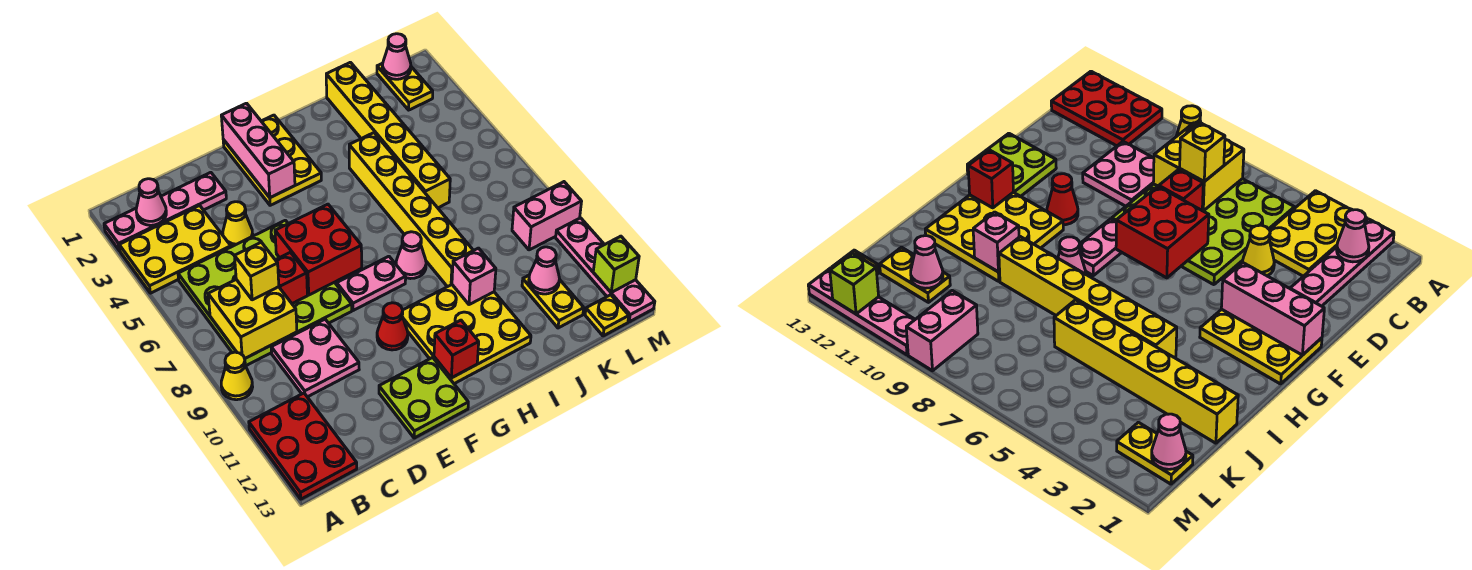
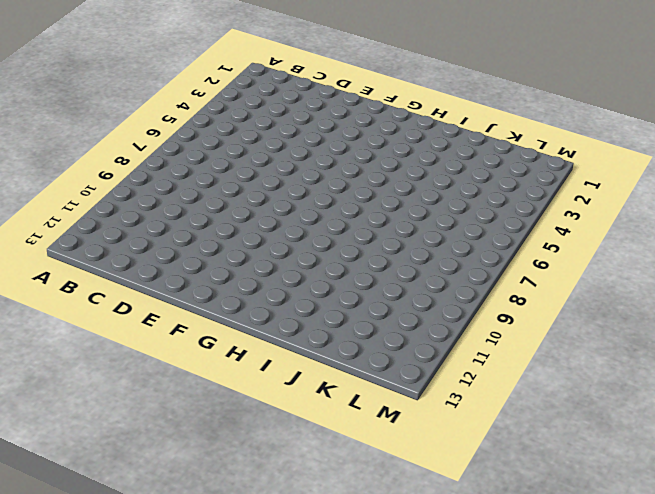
none -> pink plate A2:D2 level 1
none -> yellow plate A3:C4 level 1
none -> yellow cone A9 level 1
none -> red plate A11:B13 level 1

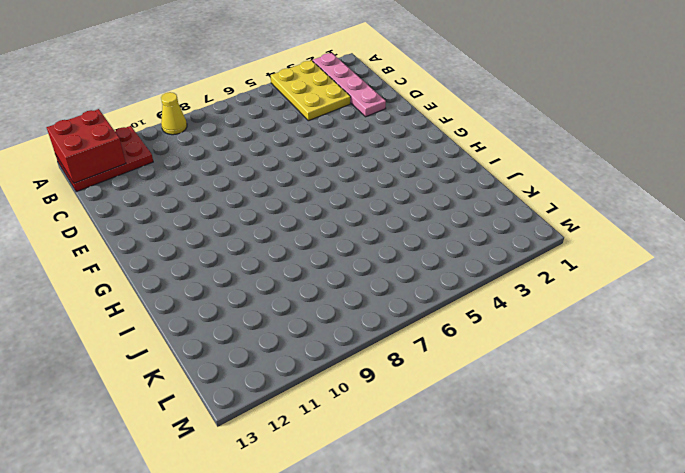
red brick A12:B13 level 2 -> red brick E6:F7 level 2
none -> lime plate B5:E8 level 1
none -> pink plate C9:D10 level 1
none -> yellow cone D4 level 1
none -> lime plate E12:F13 level 1

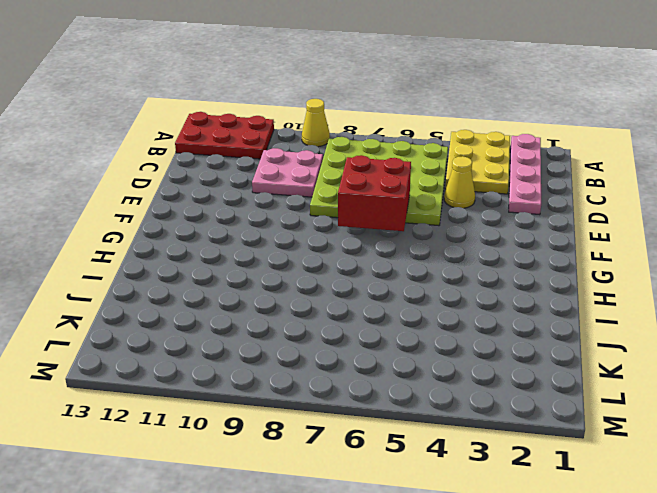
none -> lime plate E12:F13 level 1
none -> yellow plate F1:G3 level 1
none -> pink plate F8:G8 level 1
none -> red cone F10 level 1

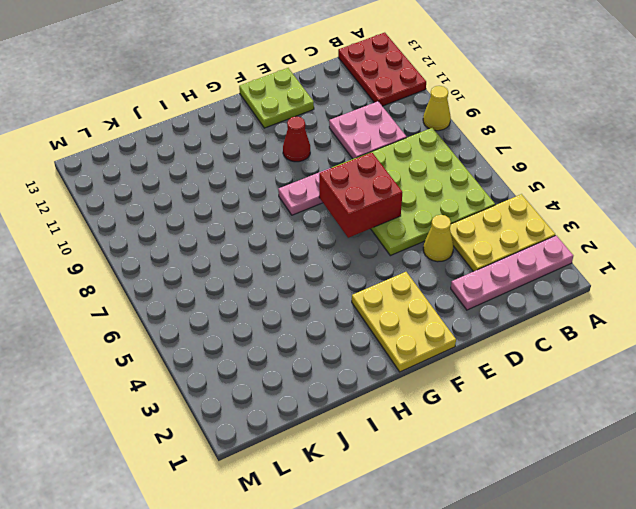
none -> yellow plate G10:I12 level 1
none -> pink cone H8 level 1
none -> yellow brick I4:I9 level 1
none -> yellow brick J1:J6 level 1

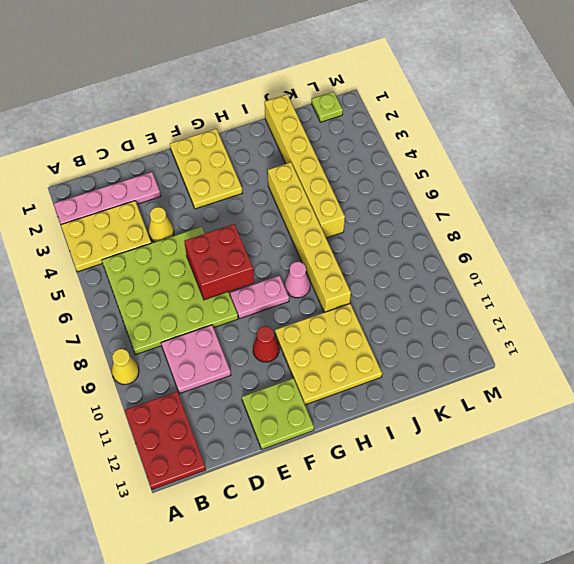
lime plate L1 level 1 -> yellow plate L1:L2 level 1
none -> yellow plate K11:K12 level 1
none -> pink brick L9:M9 level 1
none -> yellow plate L13 level 1
none -> pink plate M10:M13 level 1

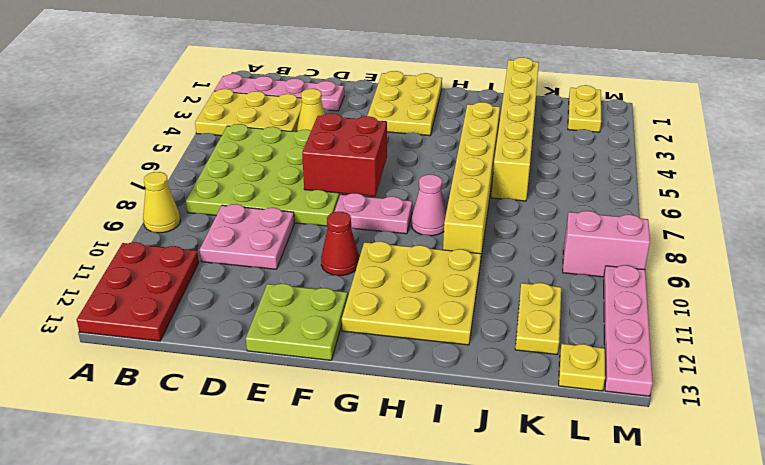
none -> pink cone B2 level 2
none -> yellow brick B7:C8 level 2
none -> red brick D7 level 2
none -> pink brick F1:F3 level 2

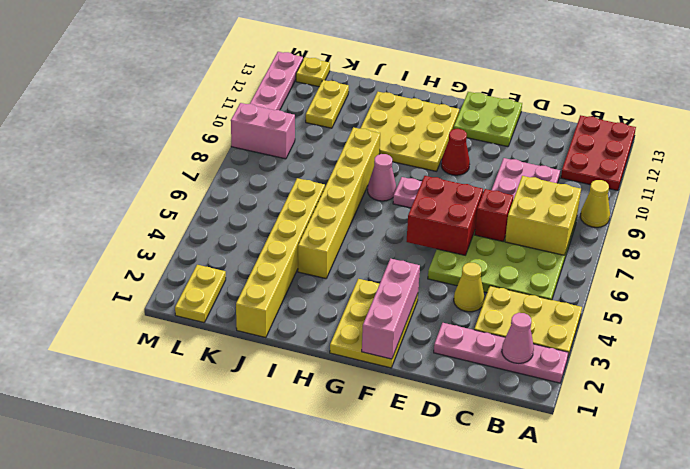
none -> red brick G12 level 2
none -> pink brick I10 level 2
none -> pink cone K11 level 2
none -> pink cone L1 level 2

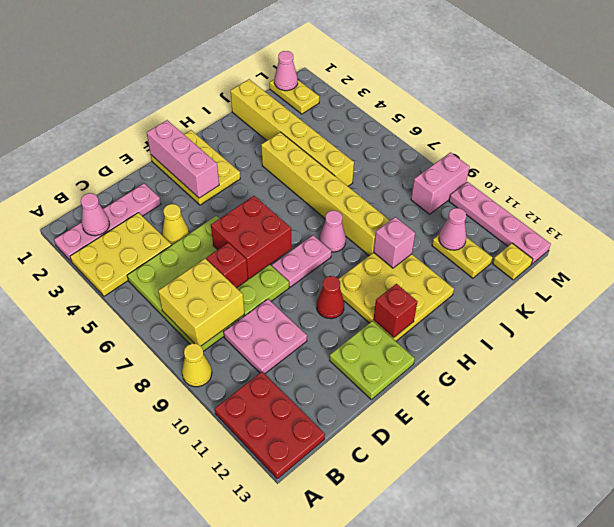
none -> lime brick M12 level 2
none -> yellow brick C7 level 3

